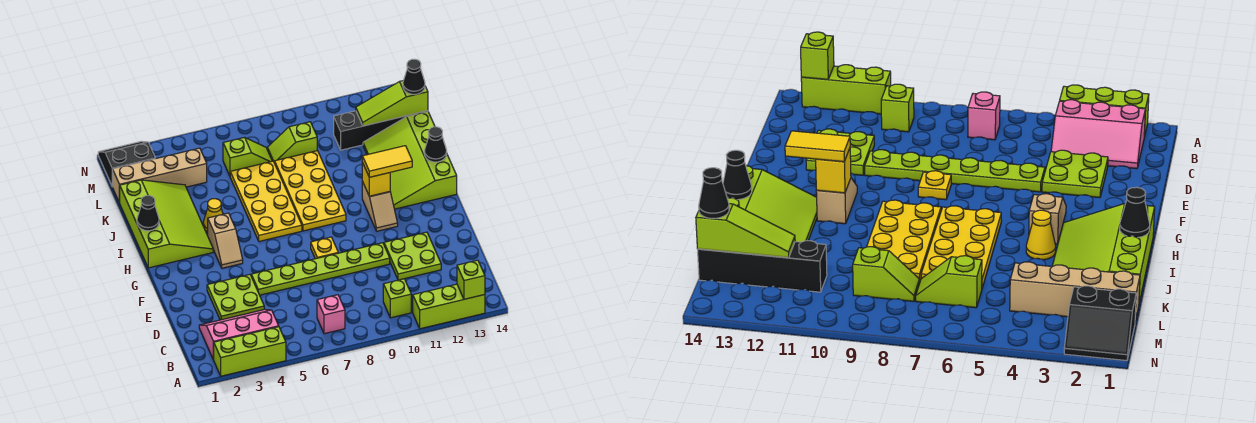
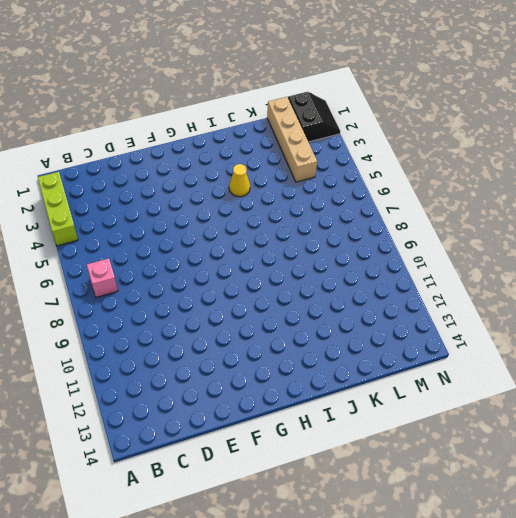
none -> lime brick A11:A13 level 1
none -> pink slope B2:C4 level 1 top B
none -> lime brick B10 level 1

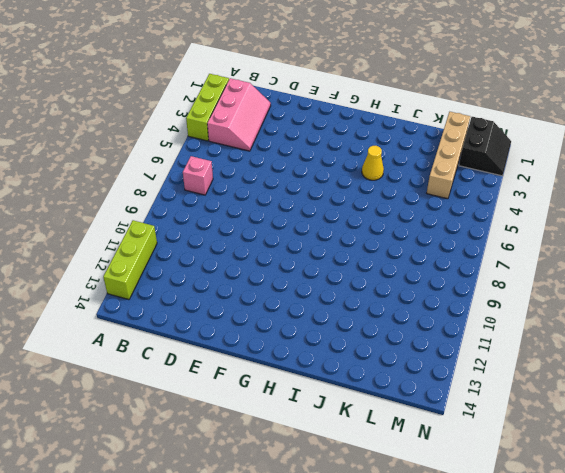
none -> lime brick B10 level 1
none -> lime plate D3:E4 level 1
none -> lime plate D11:E12 level 1

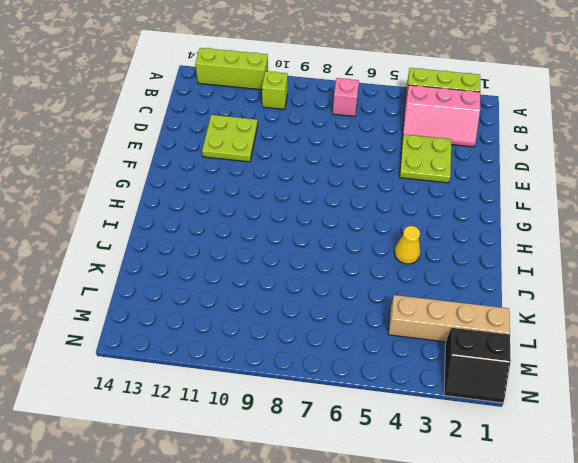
none -> lime plate E5:E10 level 1
none -> yellow plate F8 level 1
none -> tan slope G4:H4 level 1 top H

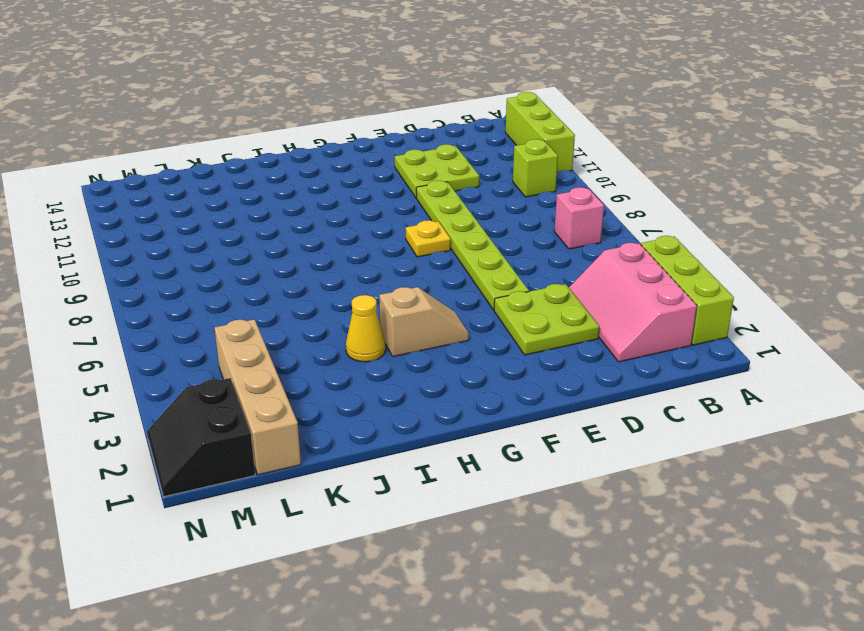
none -> tan slope G11:H11 level 1 top H
none -> lime slope H1:K3 level 1 top 1
none -> yellow plate H6:K7 level 1

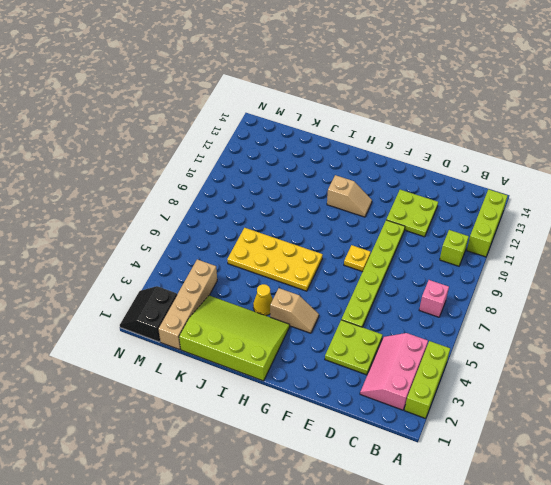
none -> yellow plate H8:K9 level 1
none -> lime slope H12:K14 level 1 top 14
none -> lime slope L6:L7 level 1 top 6

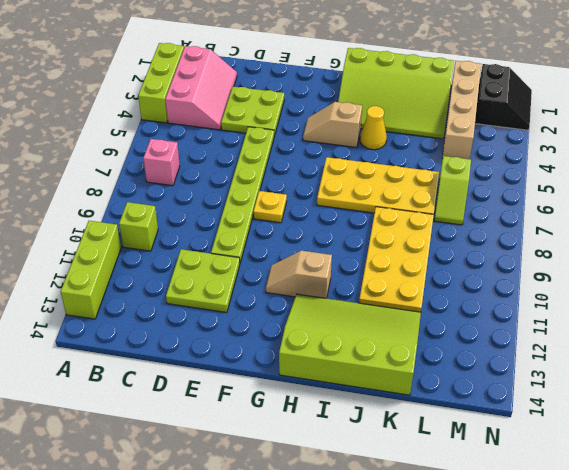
yellow plate J8:K11 level 1 -> yellow plate H8:K9 level 1
none -> lime slope L8:L9 level 1 top 9
none -> black brick L11:L14 level 1
none -> lime brick A13 level 2

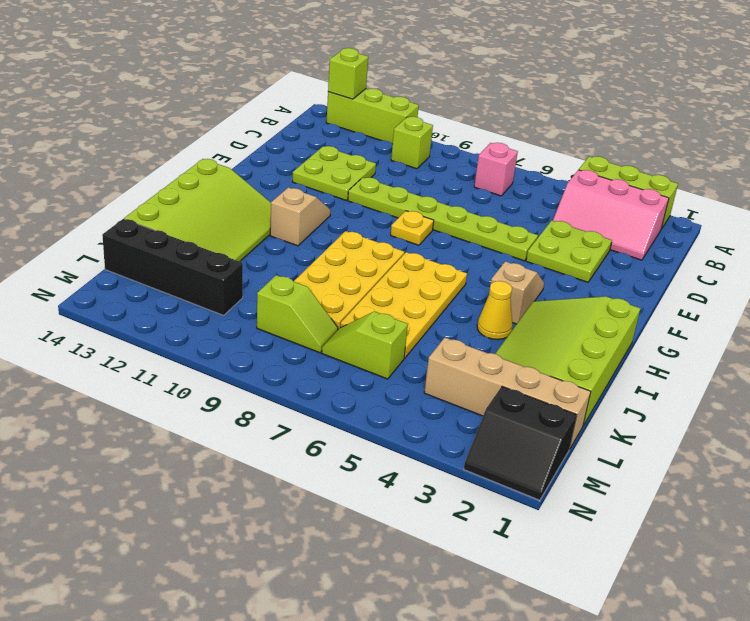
none -> yellow brick H11 level 2
none -> black cone I1 level 2
none -> black cone I14 level 2

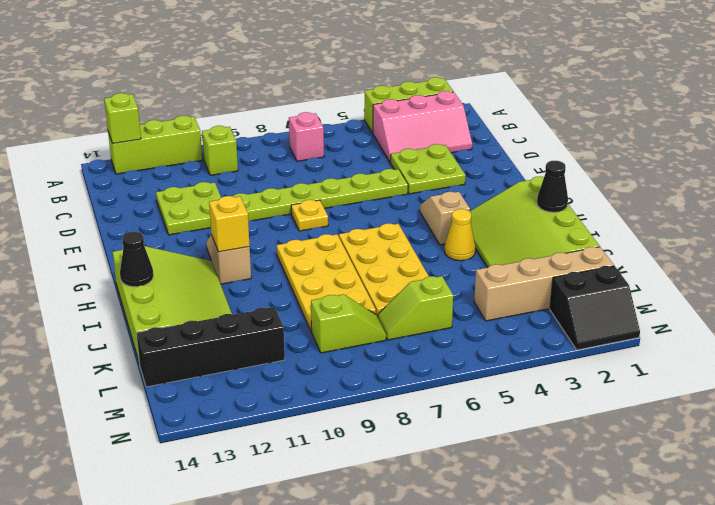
none -> lime slope L12:L14 level 2 top 14
none -> yellow tile H11:H12 level 3
none -> black cone L14 level 3

